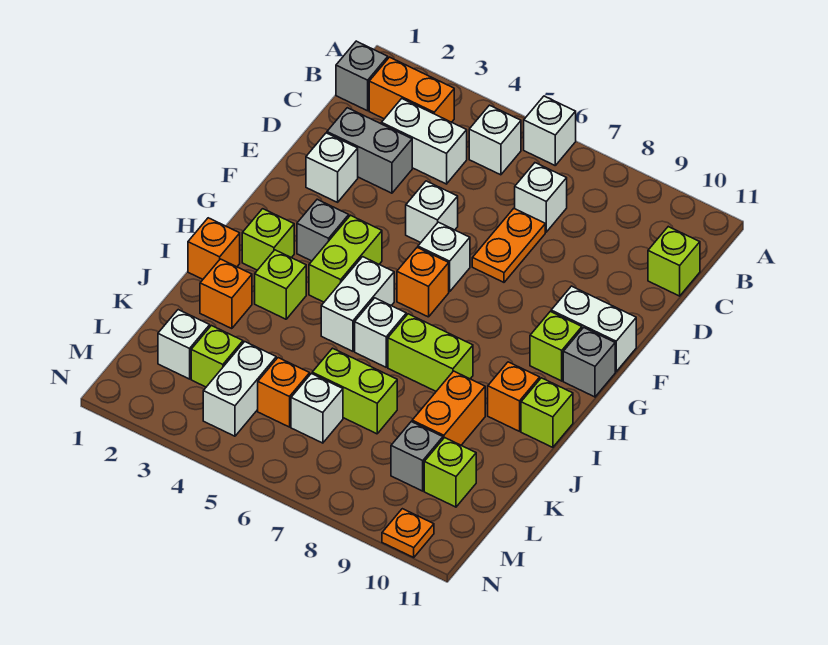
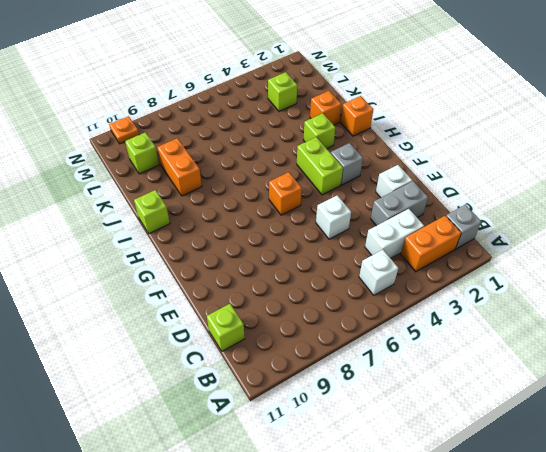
none -> white brick A6 level 1
none -> white brick C7 level 1
none -> orange plate D7:E7 level 1
none -> white brick F6 level 1

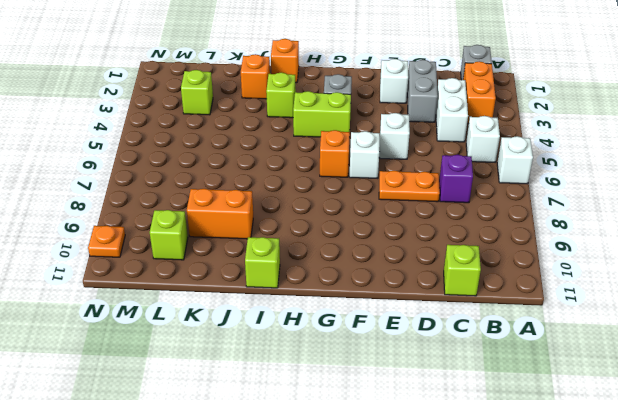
purple brick C7 level 1 -> white brick C7 level 1
none -> white brick F10:F11 level 1
none -> lime brick G10 level 1
none -> grey brick G11 level 1
none -> lime brick H2 level 1

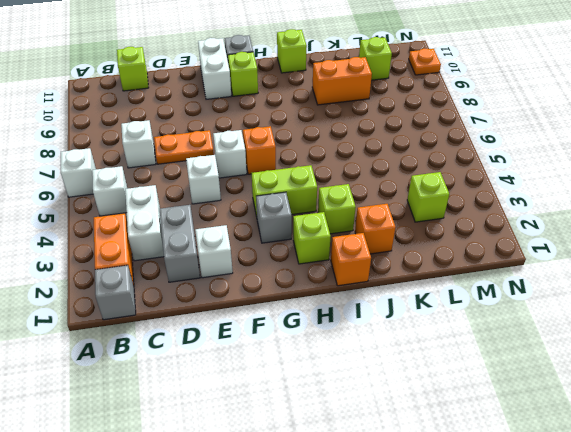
none -> white brick H5:I5 level 1
none -> white brick I6 level 1
none -> lime brick I7:I8 level 1
none -> orange brick I10 level 1

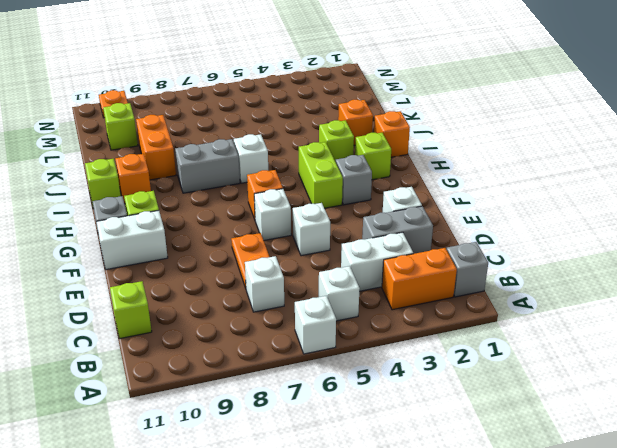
grey brick I7:I8 level 1 -> lime brick I7:I8 level 1
none -> white brick H5:I5 level 1
none -> lime brick K6:K7 level 1
none -> white brick L2 level 1
none -> lime brick L3 level 1

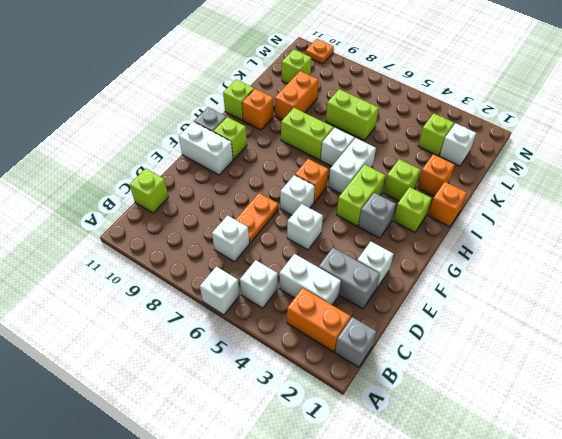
none -> white brick L4:M4 level 1
none -> orange brick L5 level 1
none -> white brick L6 level 1
none -> grey brick L9 level 1

